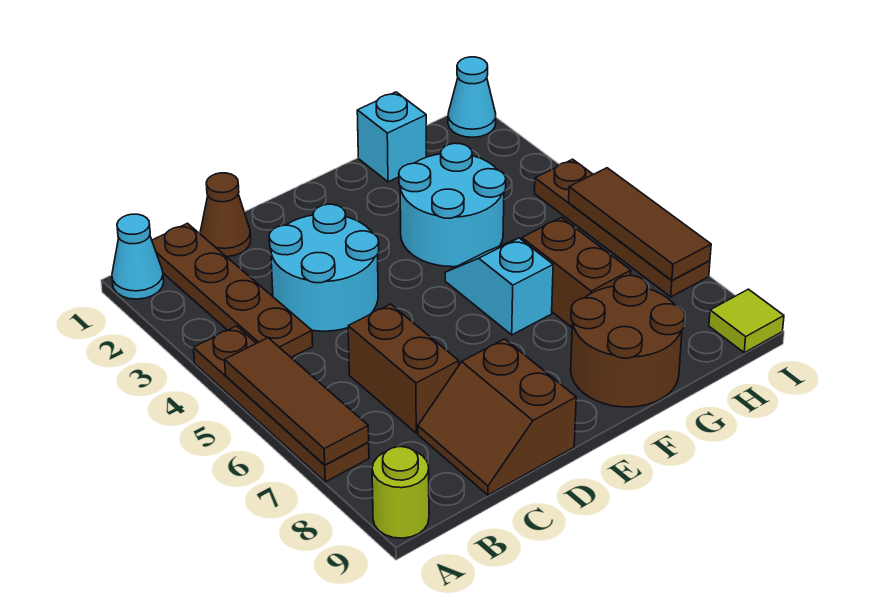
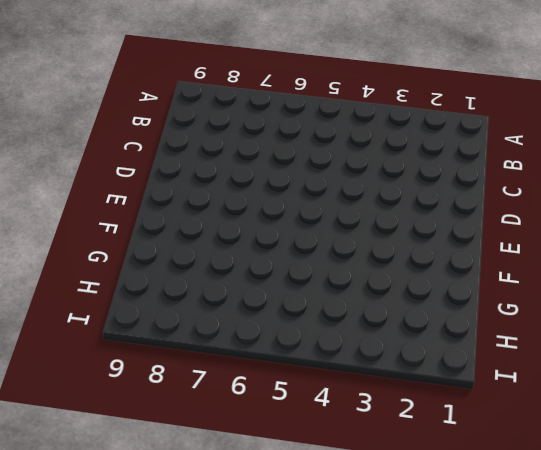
none -> cyan cone A1 level 1
none -> brown plate A4:A7 level 1
none -> lime round brick A9 level 1

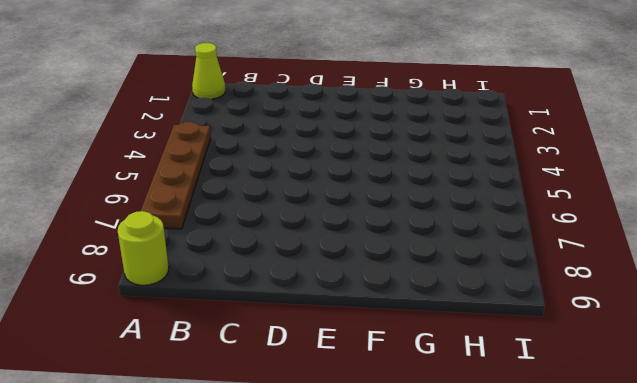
lime cone A1 level 1 -> cyan cone A1 level 1
none -> brown plate B1:B4 level 1
none -> brown cone C1 level 1
none -> cyan round brick C3:D4 level 1

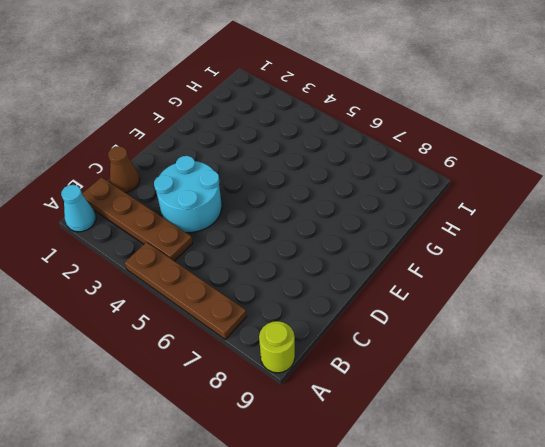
none -> brown brick C6:C7 level 1
none -> brown slope C8:D9 level 1 top D
none -> cyan round brick F3:G4 level 1

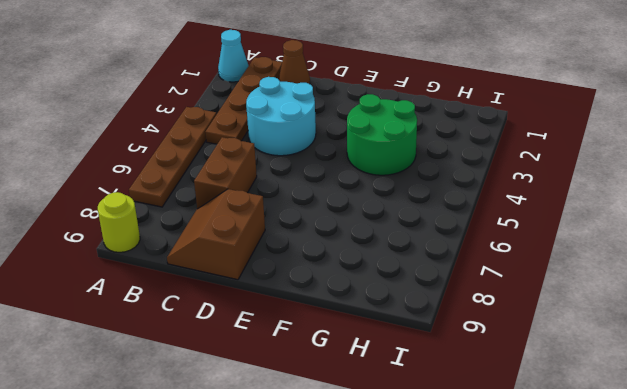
green round brick F3:G4 level 1 -> cyan round brick F3:G4 level 1
none -> cyan slope F5:F6 level 1 top 6
none -> brown round brick F8:G9 level 1
none -> cyan brick G1 level 1

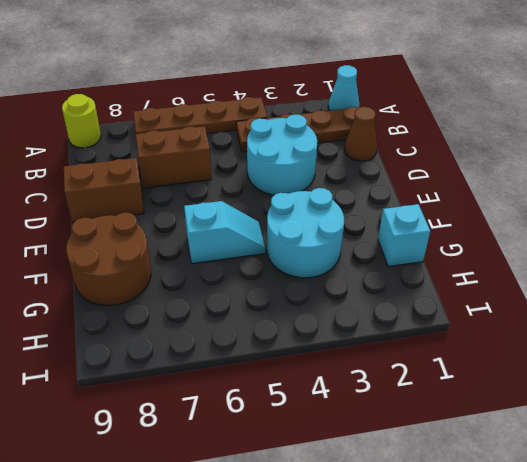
none -> brown brick G6:G7 level 1
none -> cyan cone I1 level 1
none -> brown plate I4:I7 level 1

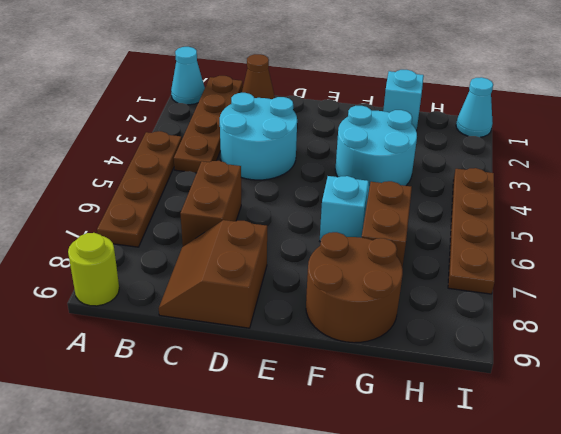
none -> lime tile I9 level 1
none -> brown tile A5:A7 level 2
none -> brown tile I5:I7 level 2

